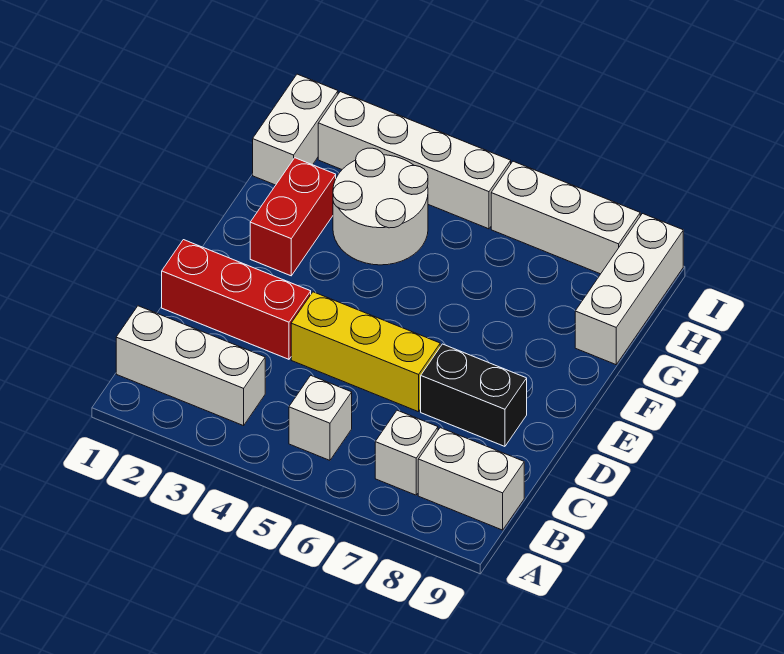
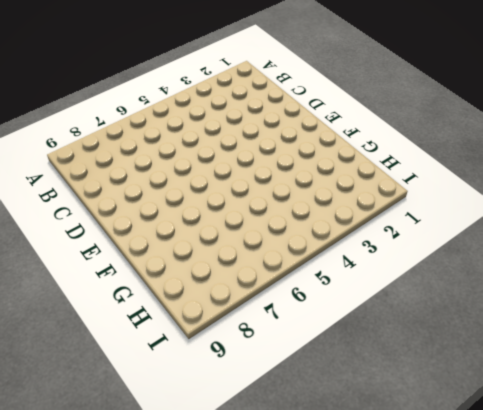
none -> white brick B1:B3 level 1
none -> white brick B5 level 1
none -> white brick B7 level 1

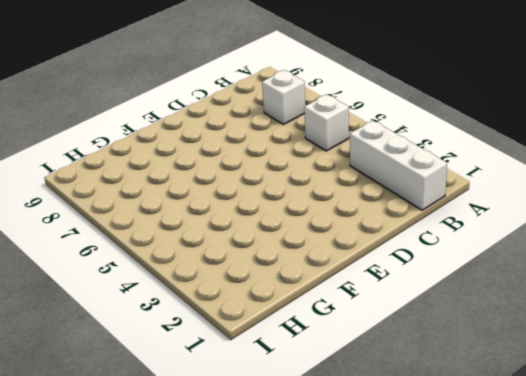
none -> white brick B8:B9 level 1
none -> red brick D1:D3 level 1
none -> yellow brick D4:D6 level 1

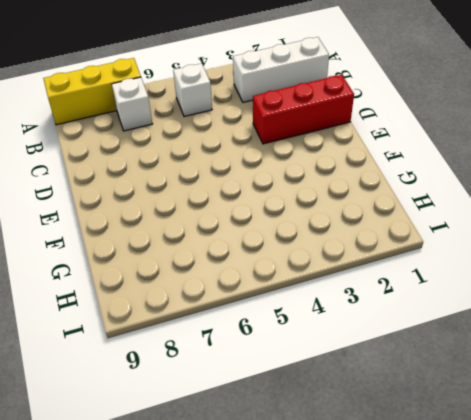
yellow brick A7:A9 level 1 -> yellow brick D4:D6 level 1
none -> white brick B8:B9 level 1
none -> black brick D7:D8 level 1
none -> red brick F2:G2 level 1

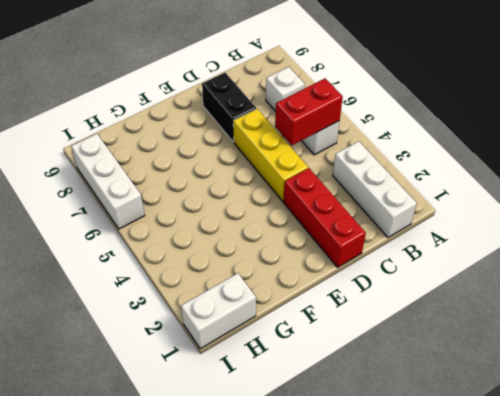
red brick B5:C5 level 2 -> red brick F2:G2 level 1
none -> white brick B8:B9 level 1
none -> white round brick G3:H4 level 1
none -> white brick G9:I9 level 1

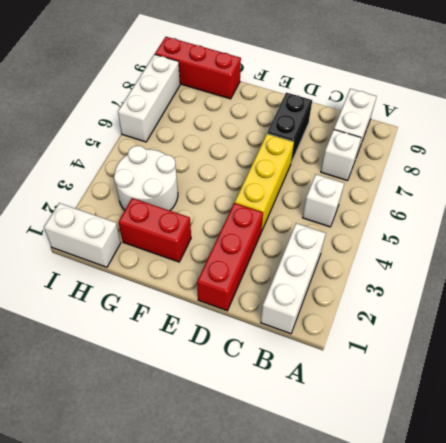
red brick G9:I9 level 1 -> white brick G9:I9 level 1
none -> white brick I2:I5 level 1

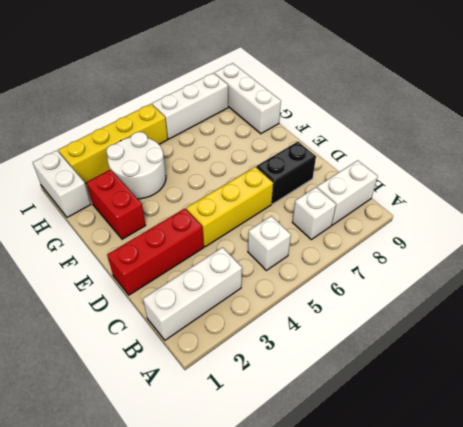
yellow brick I2:I5 level 1 -> white brick I2:I5 level 1

